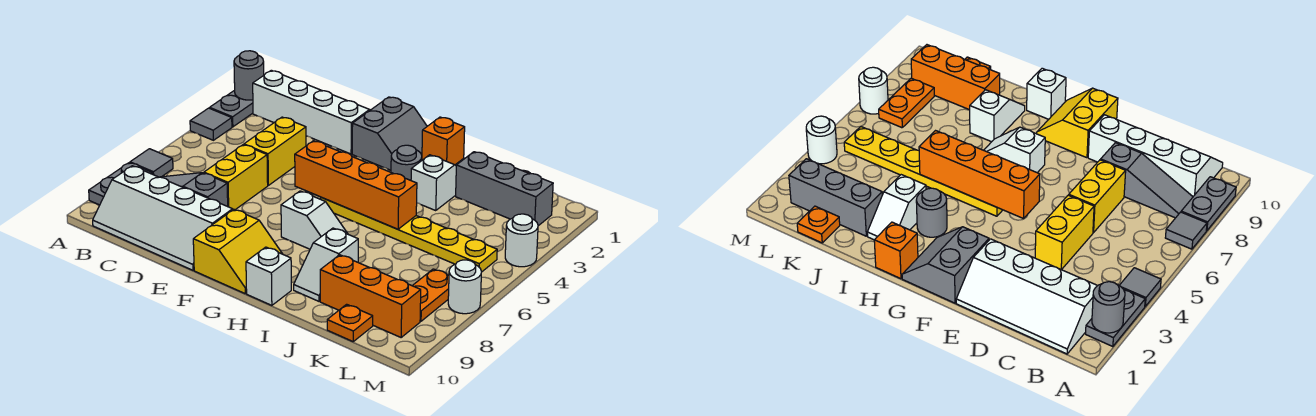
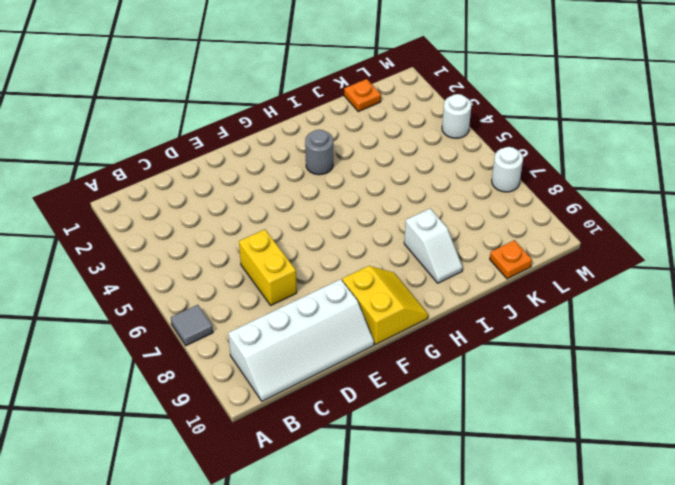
none -> grey plate A2:A3 level 1
none -> grey tile A4 level 1
none -> grey plate A8:A9 level 1

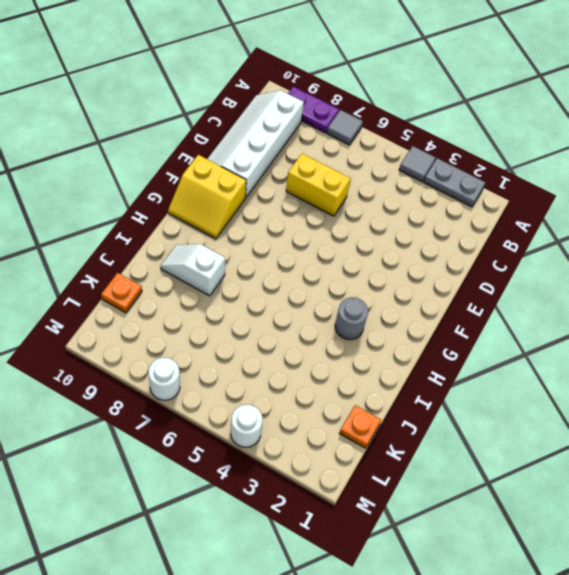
purple plate A8:A9 level 1 -> grey plate A8:A9 level 1
none -> white slope B1:E2 level 1 top 2
none -> grey slope B8:D8 level 1 top D
none -> yellow brick D4:D5 level 1

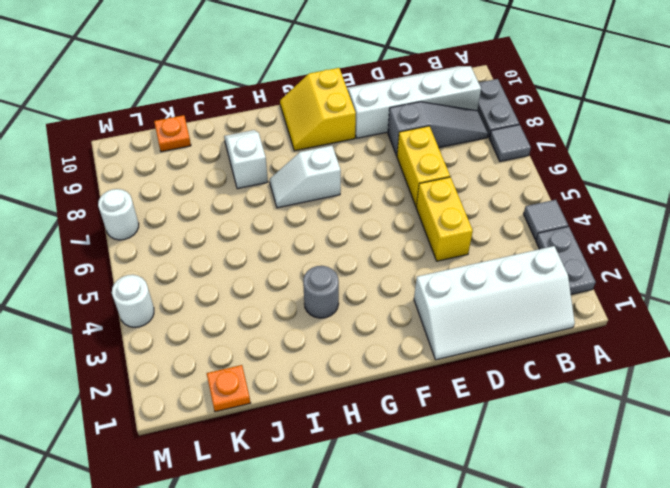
none -> grey slope F1:G2 level 1 top F
none -> yellow plate G5:L5 level 1
none -> orange brick H1 level 1

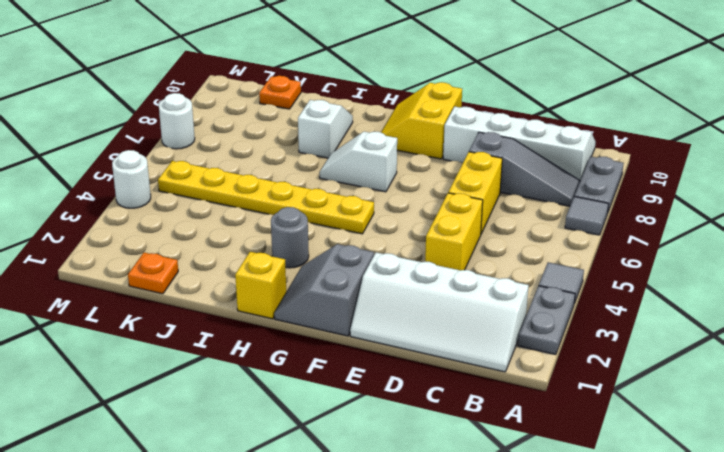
yellow brick H1 level 1 -> orange brick H1 level 1
none -> white brick H10 level 1
none -> white slope I2:I3 level 1 top 3
none -> grey brick J2:L2 level 1

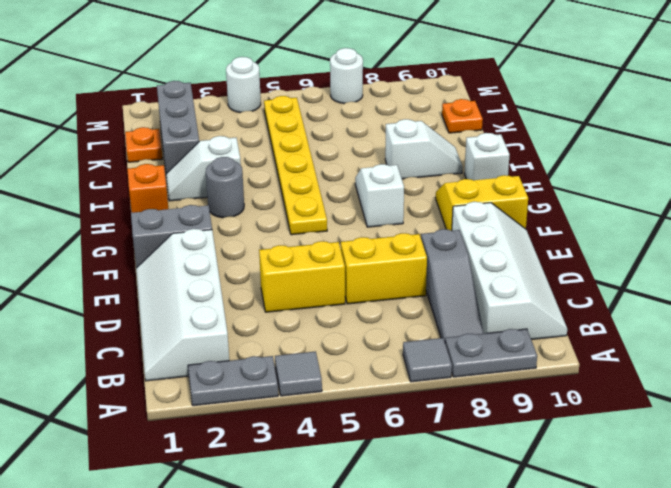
none -> orange brick J9:L9 level 1
none -> orange plate L7:L8 level 1
none -> grey round brick A2 level 2

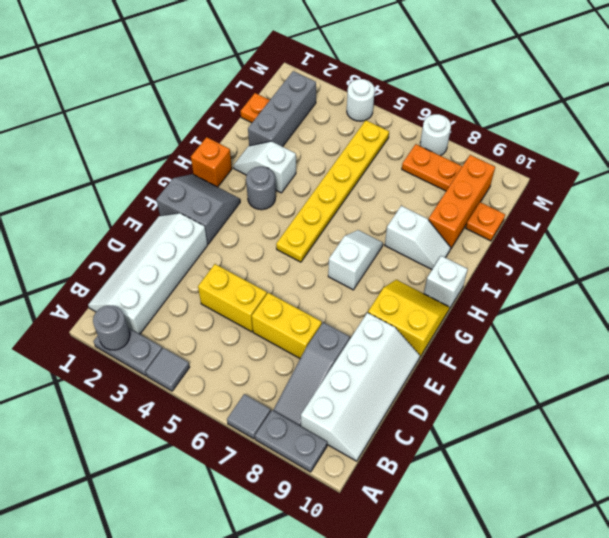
none -> orange brick F5:I5 level 2

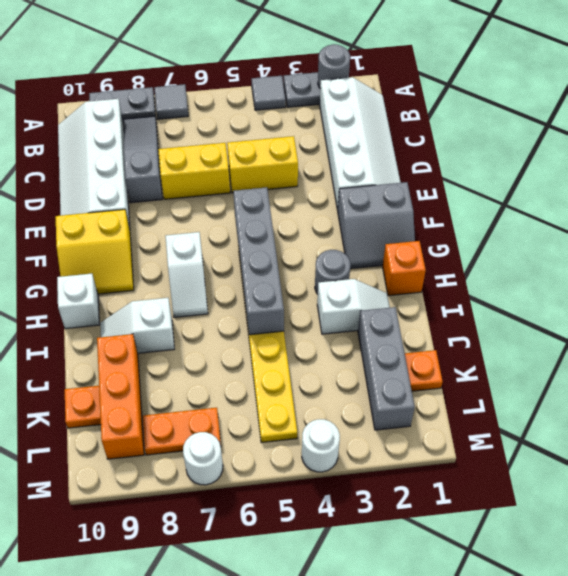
grey brick F5:I5 level 2 -> orange brick F5:I5 level 2

